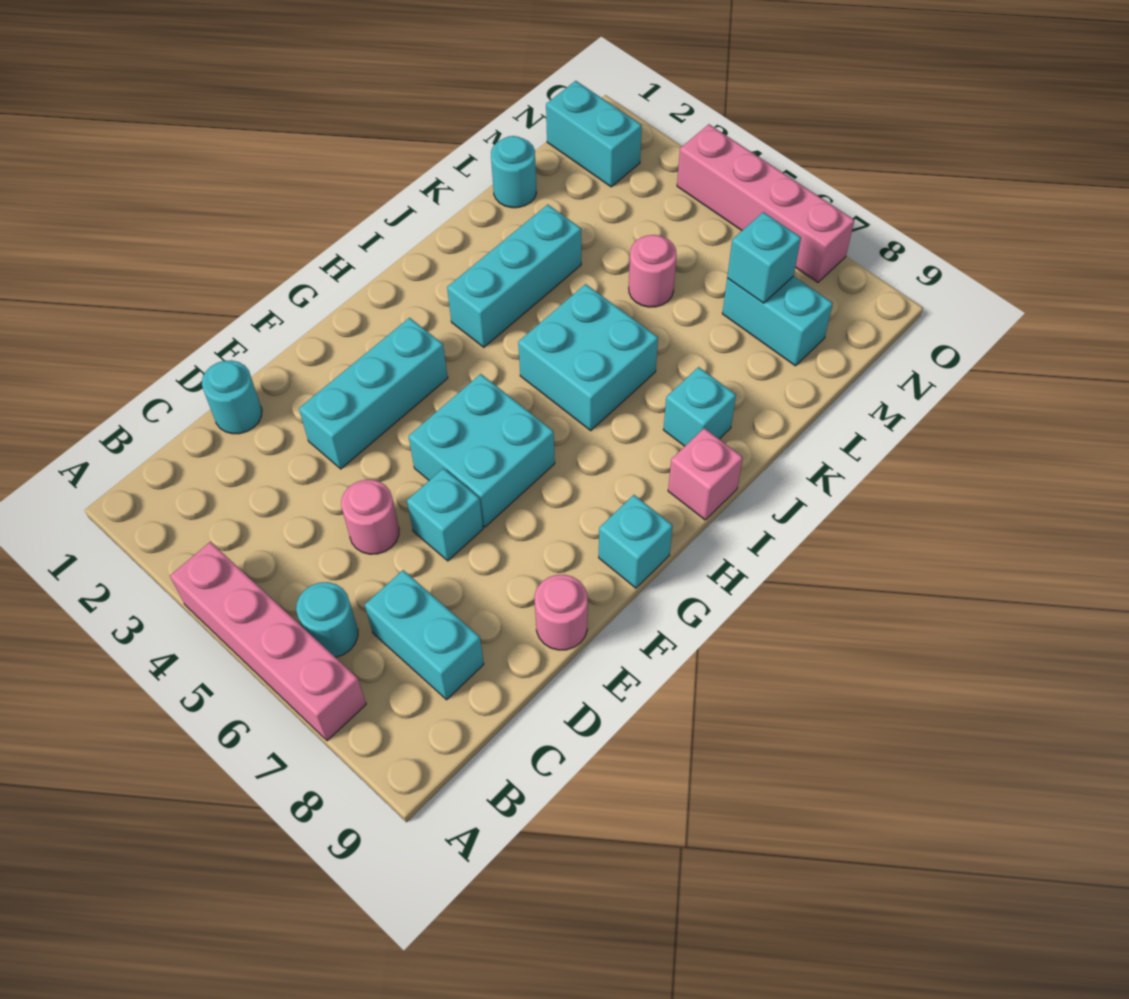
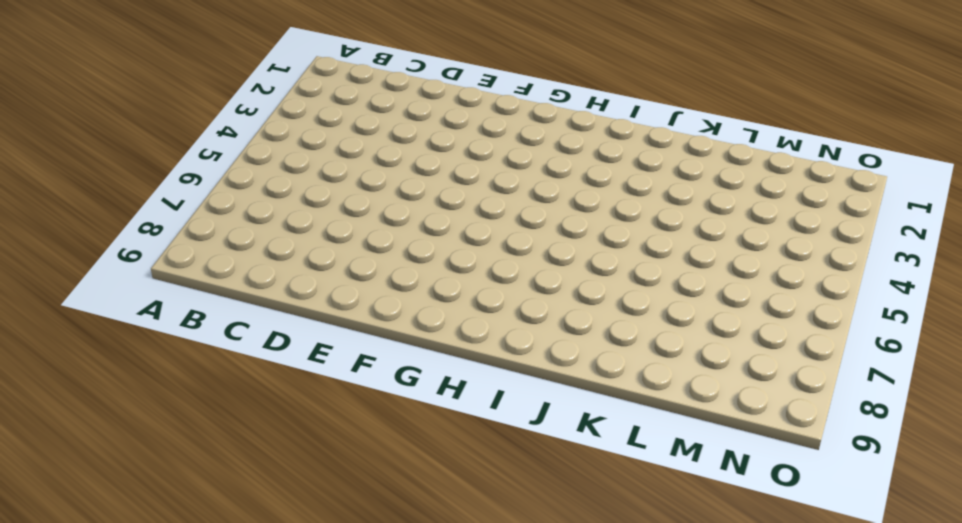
none -> pink brick A4:A7 level 1
none -> cyan round brick B6 level 1
none -> cyan brick C7:C8 level 1

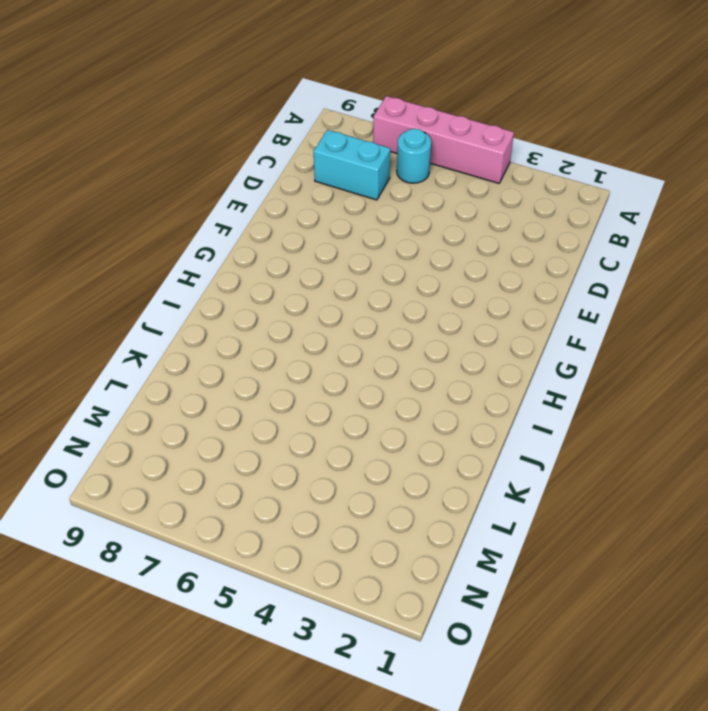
none -> cyan round brick D1 level 1
none -> pink round brick D5 level 1
none -> cyan brick E3:G3 level 1

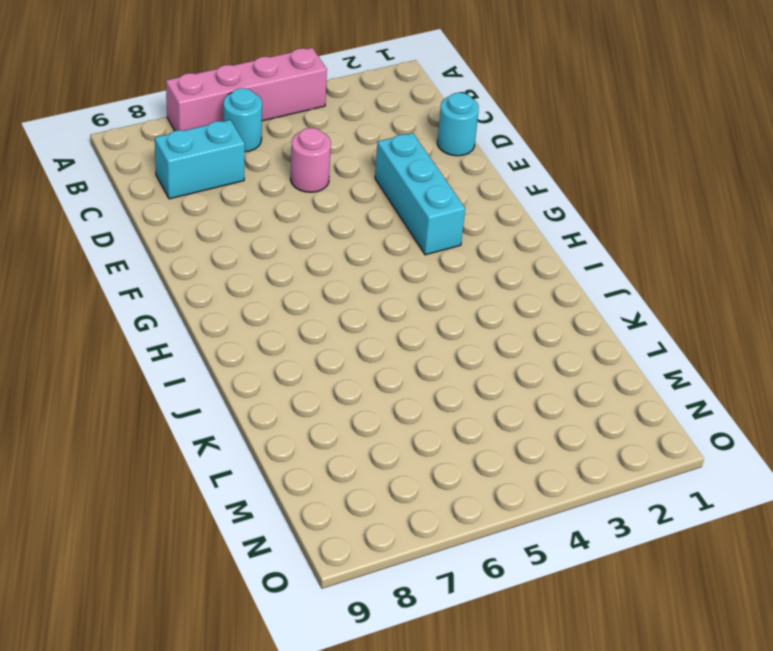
none -> cyan brick E6 level 1
none -> pink round brick E9 level 1
none -> cyan brick F5:G6 level 1

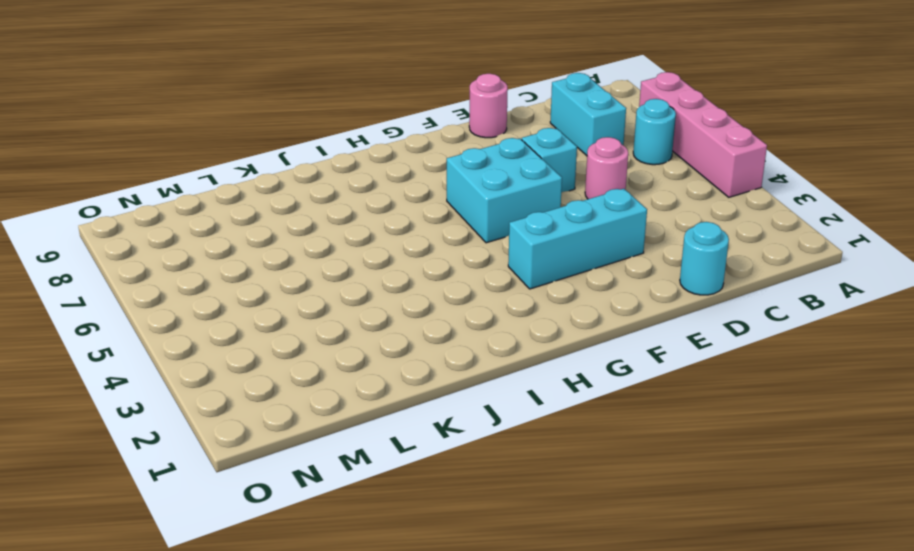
none -> cyan brick G9 level 1
none -> cyan brick I3:K3 level 1
none -> cyan brick I5:J6 level 1

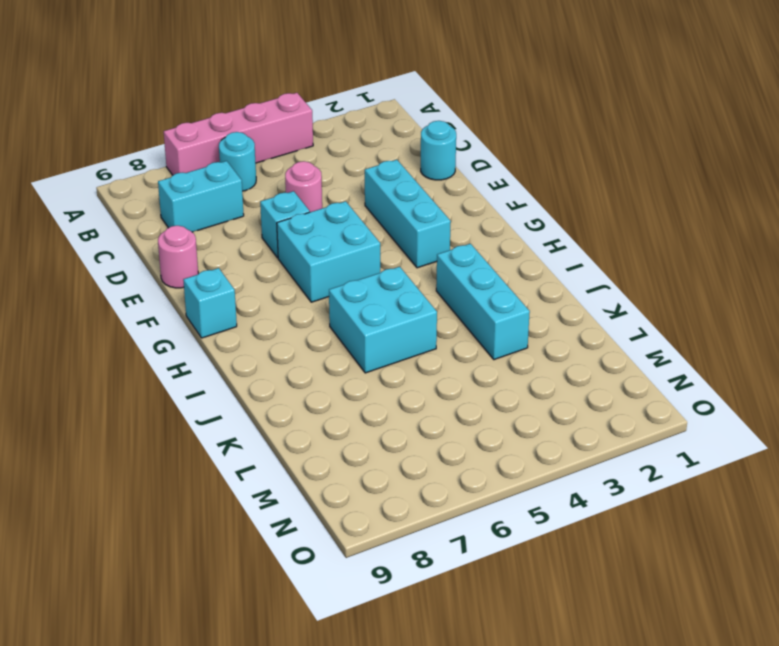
none -> pink brick I9 level 1
none -> cyan brick J8 level 1
none -> cyan round brick L1 level 1

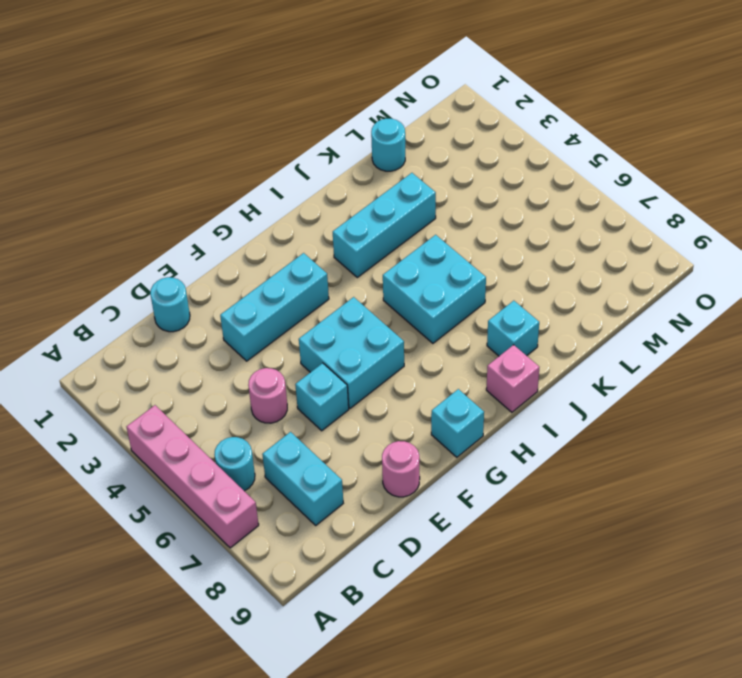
none -> pink round brick L5 level 1
none -> cyan brick M7:M8 level 1
none -> cyan brick N1:N2 level 1

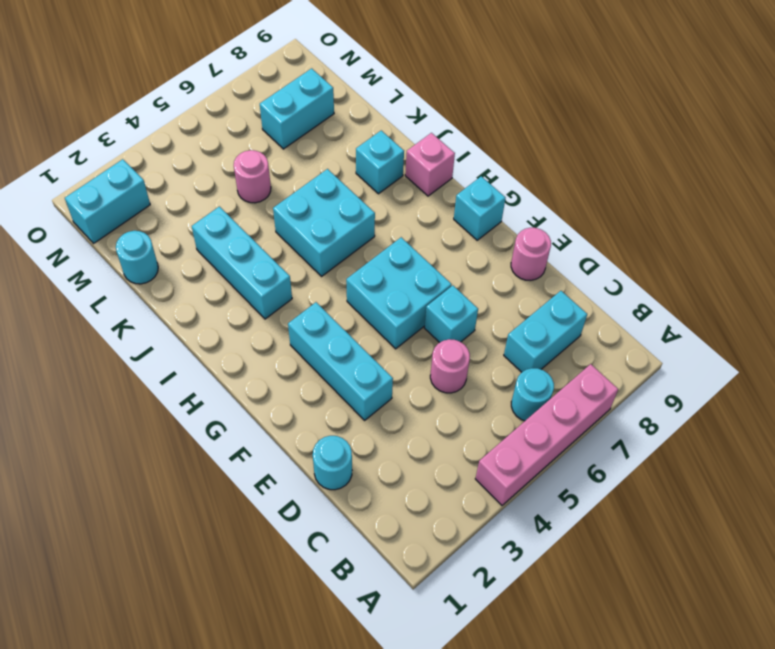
none -> pink brick O4:O7 level 1
none -> cyan brick M7 level 2

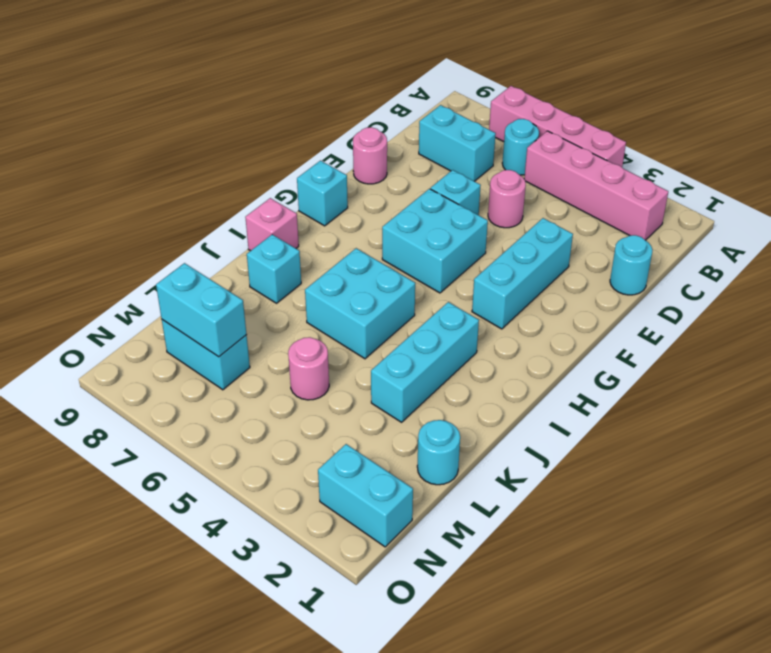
pink brick B2:B5 level 1 -> pink brick O4:O7 level 1
cyan brick M7:M8 level 2 -> cyan brick M7 level 2

